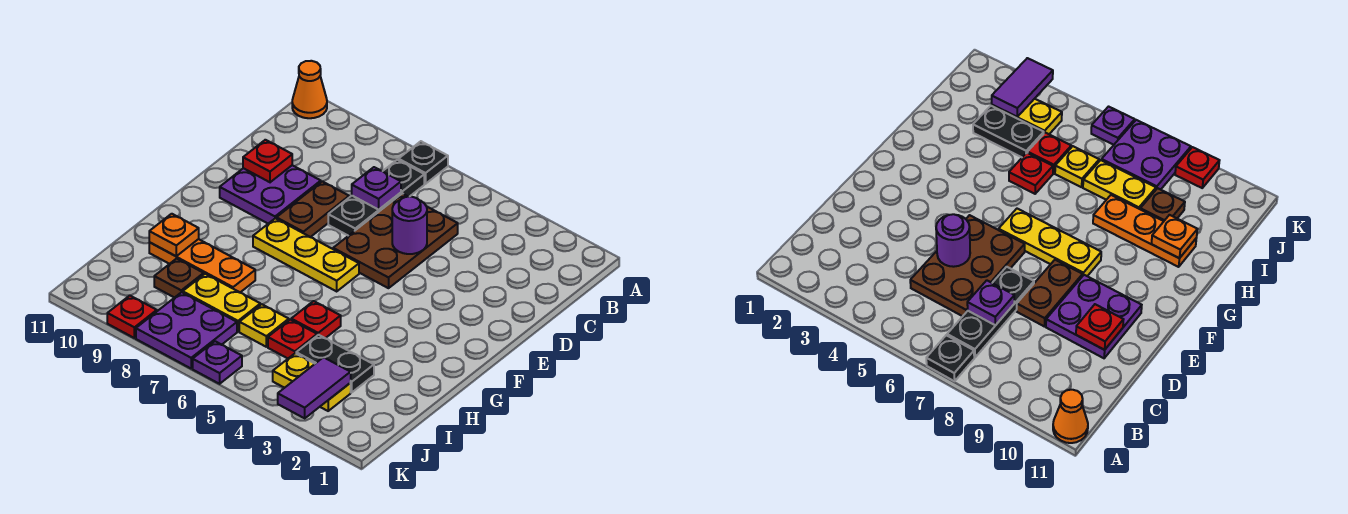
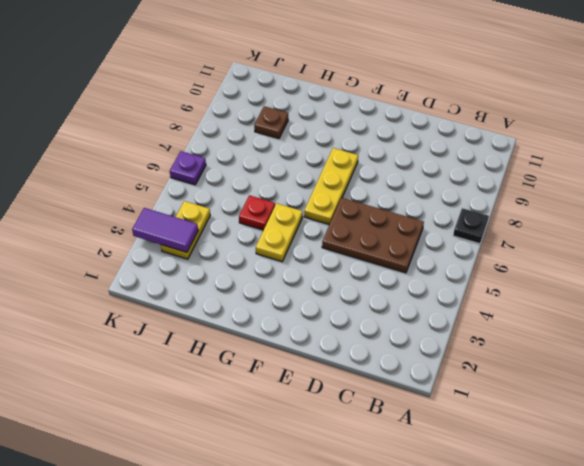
yellow plate G4:G5 level 1 -> yellow plate I7:I8 level 1
none -> orange cone A11 level 1
none -> black plate B7:D7 level 1
none -> brown plate D8:E8 level 1

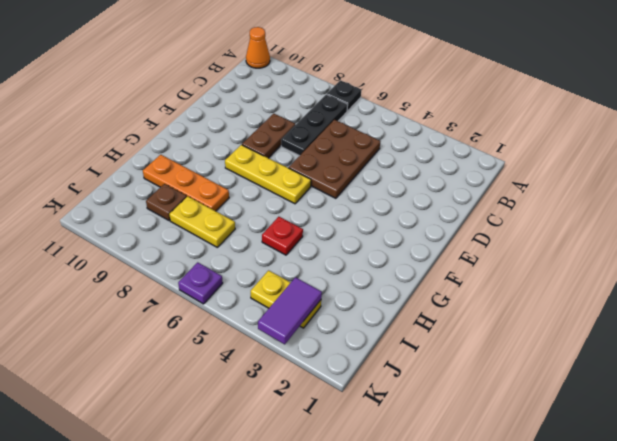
none -> purple plate D9:E10 level 1
none -> black plate I3:I4 level 1
none -> red plate I5 level 1

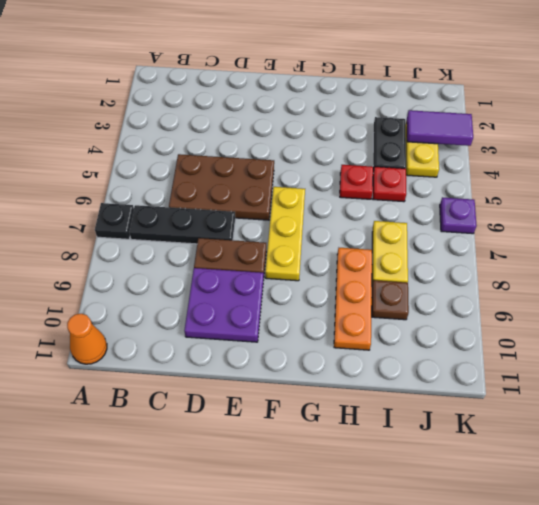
none -> yellow plate I6 level 1
none -> purple plate J7:K8 level 1
none -> red plate K9 level 1

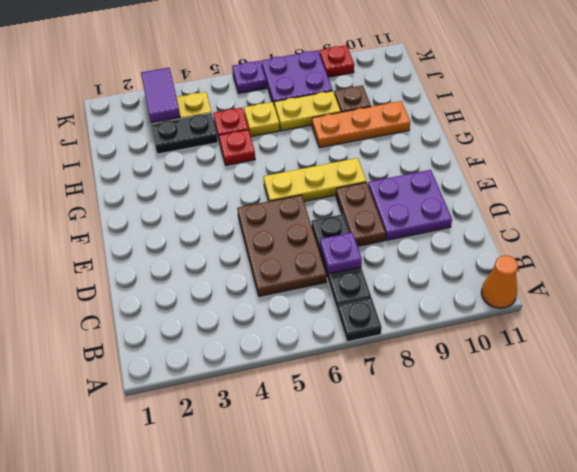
none -> purple round brick D5 level 2
none -> red plate D10 level 2
none -> orange plate H10 level 2

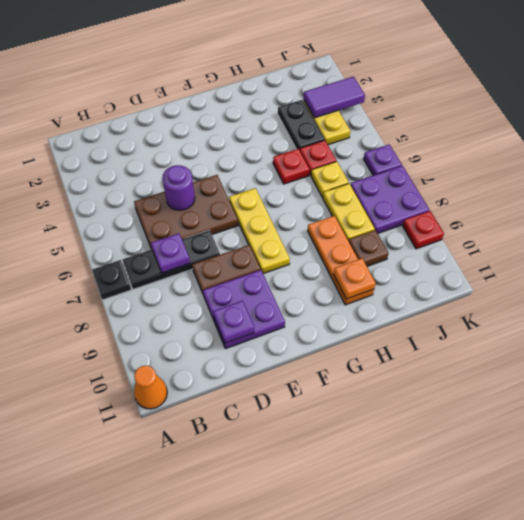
purple plate D10 level 2 -> red plate D10 level 2

